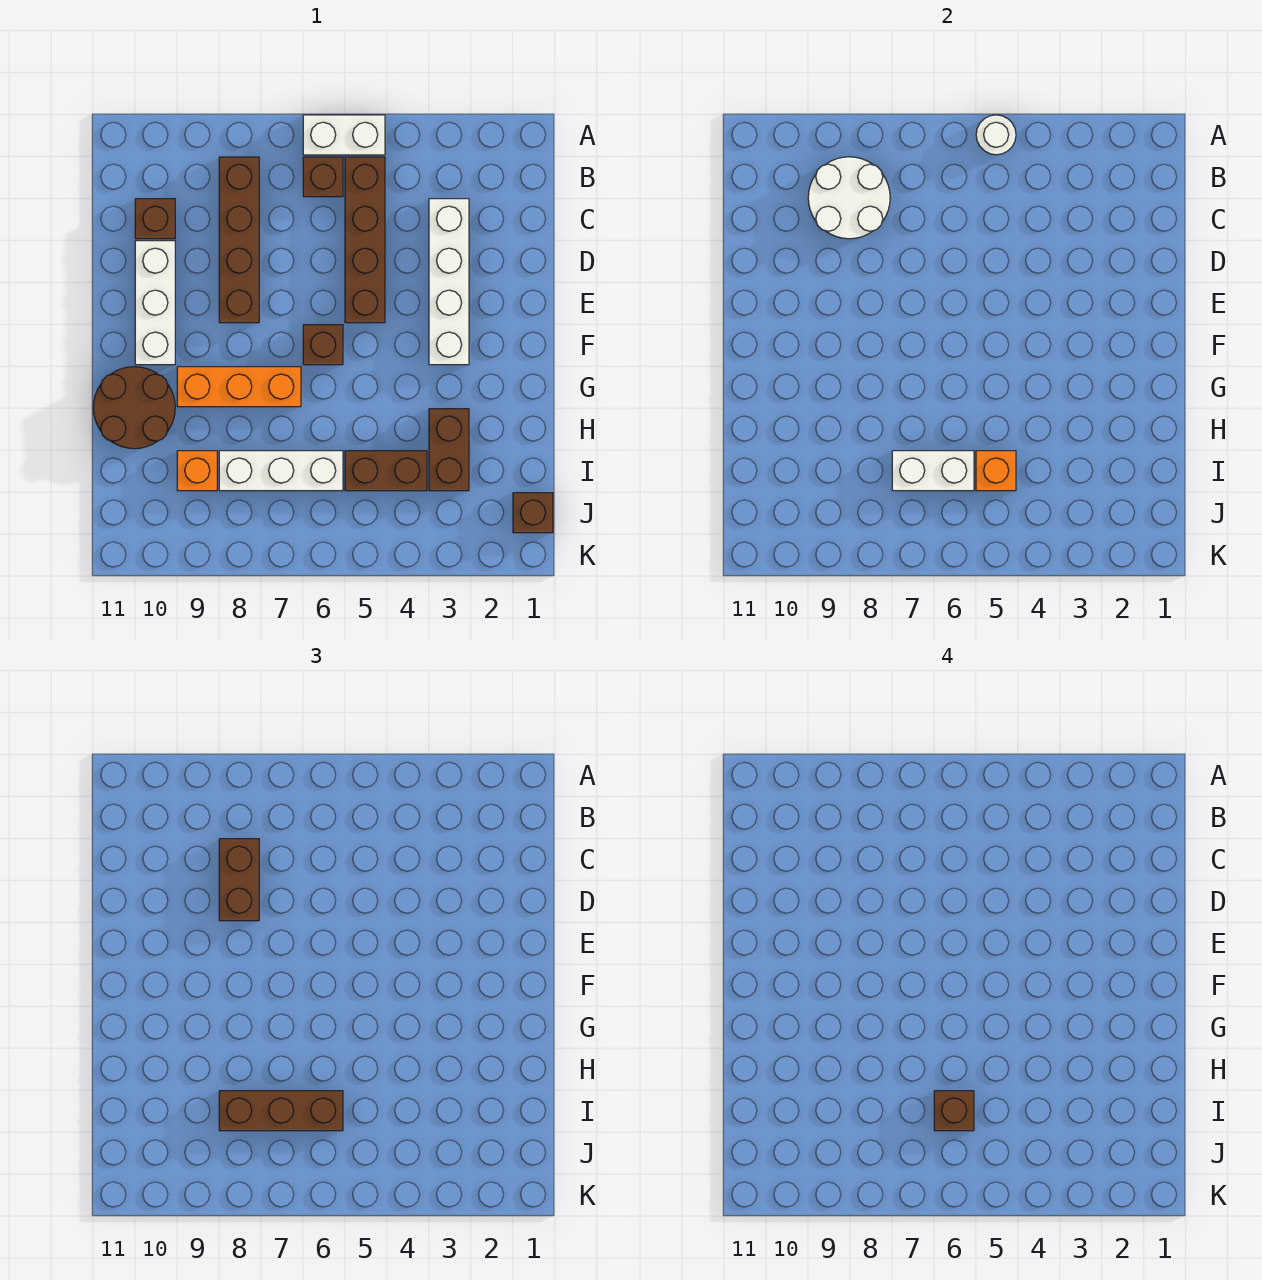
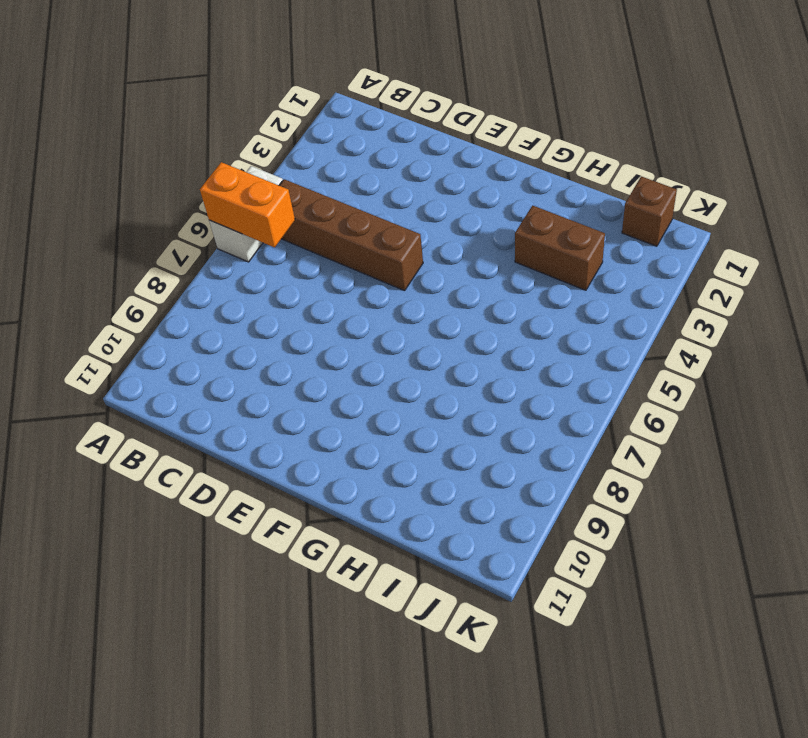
orange brick A6:B6 level 2 -> none
none -> brown brick B6 level 1
none -> brown brick B8:E8 level 1
none -> white brick C3:F3 level 1

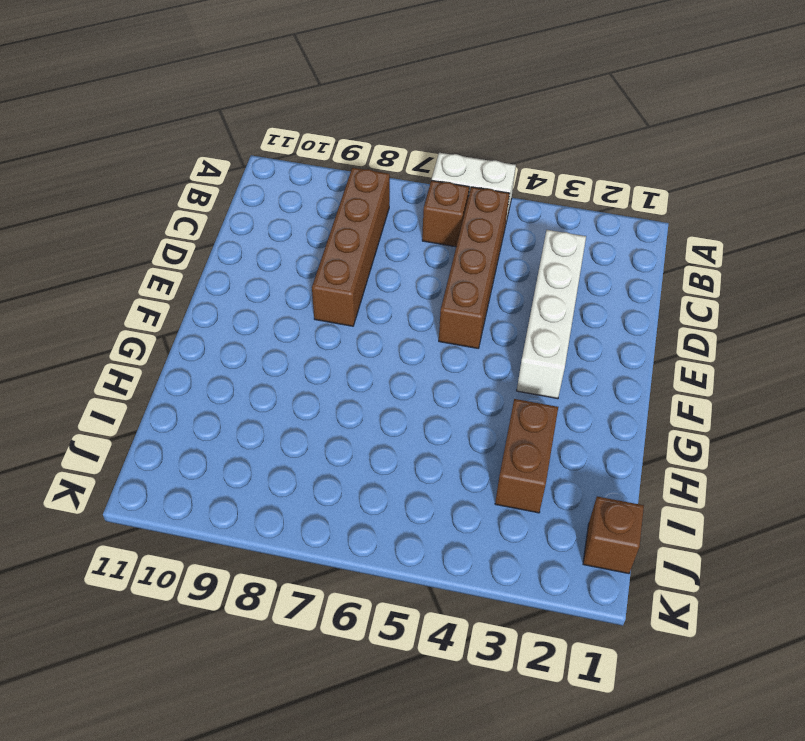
none -> brown brick C10 level 1
none -> white brick D10:F10 level 1
none -> brown brick F6 level 1

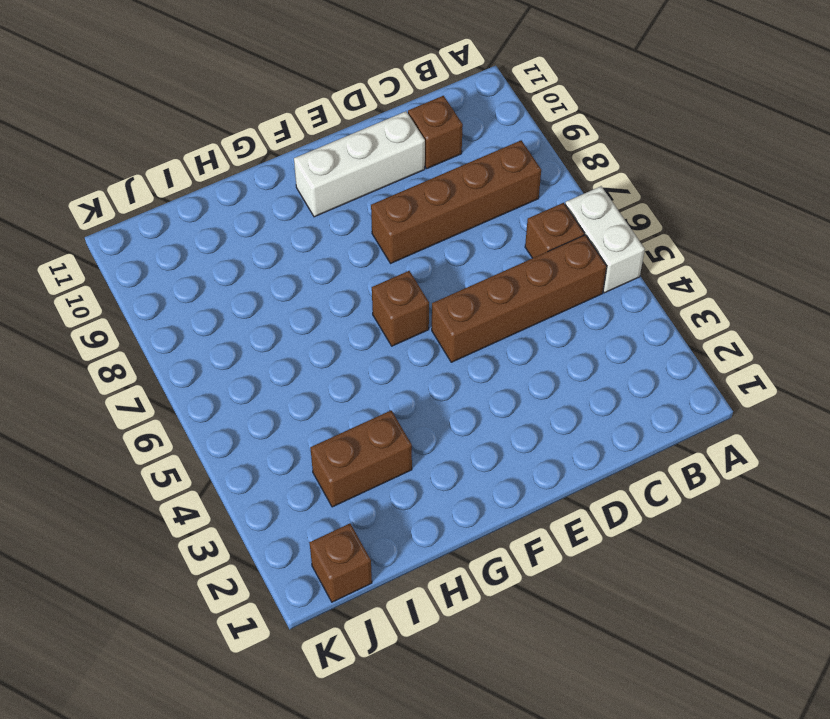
none -> white brick C3:F3 level 1
none -> orange brick G7:G9 level 1
none -> brown round brick G10:H11 level 1

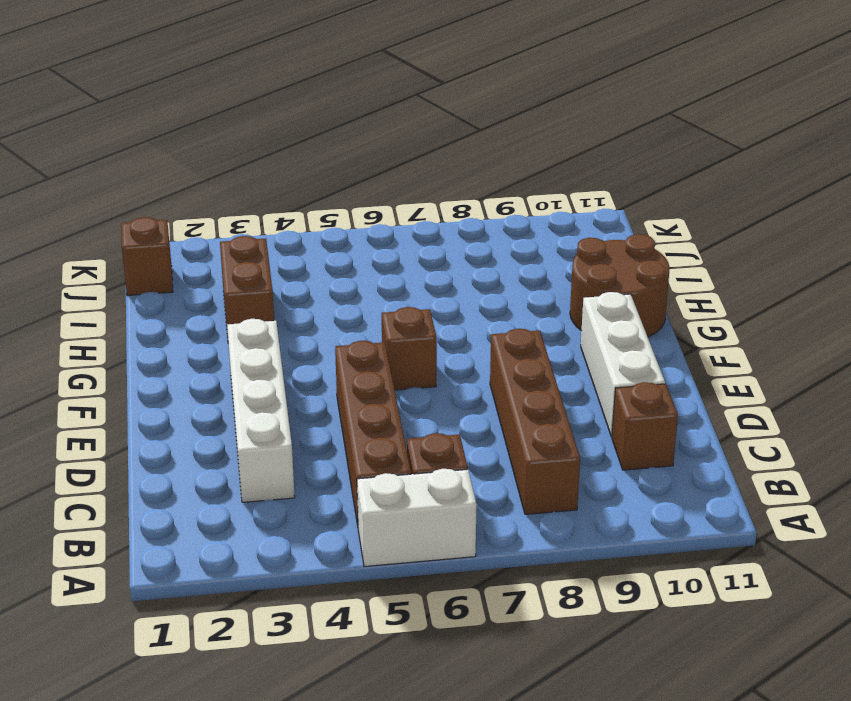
none -> orange brick G7:G9 level 1
none -> brown brick I4:I5 level 1
none -> white brick I6:I8 level 1

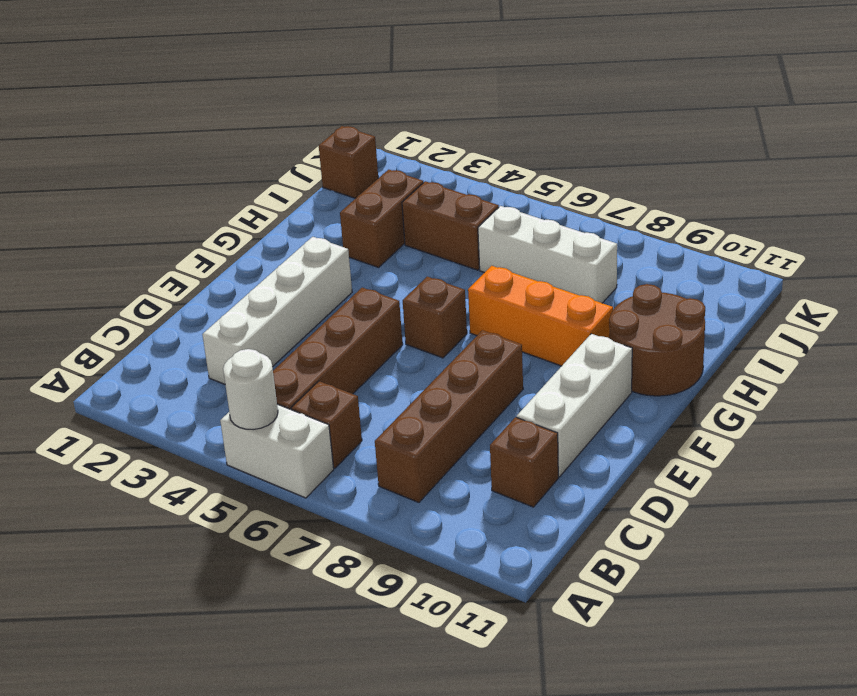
none -> orange brick I9 level 1
none -> white round brick B8:C9 level 2
none -> orange brick I5 level 2

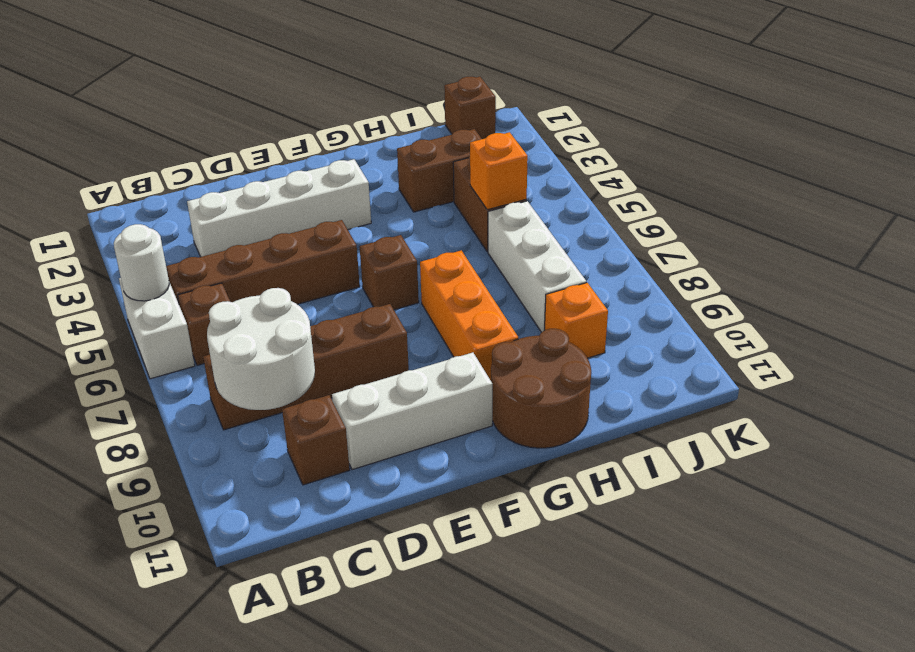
none -> white brick I6:I7 level 2
none -> brown brick C8:D8 level 3
none -> brown brick I6:I8 level 3

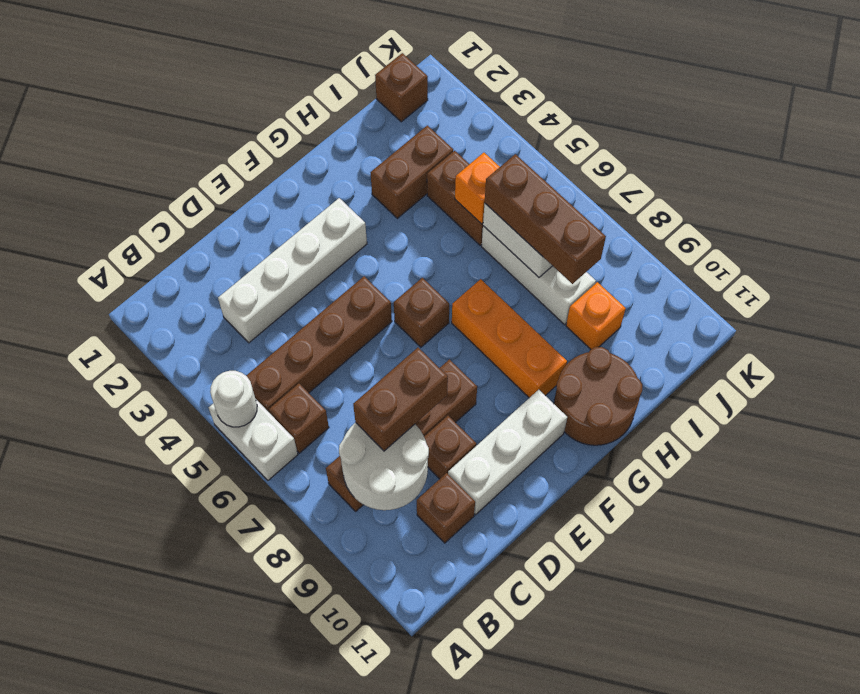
brown brick D9 level 1 -> brown brick I6 level 4

